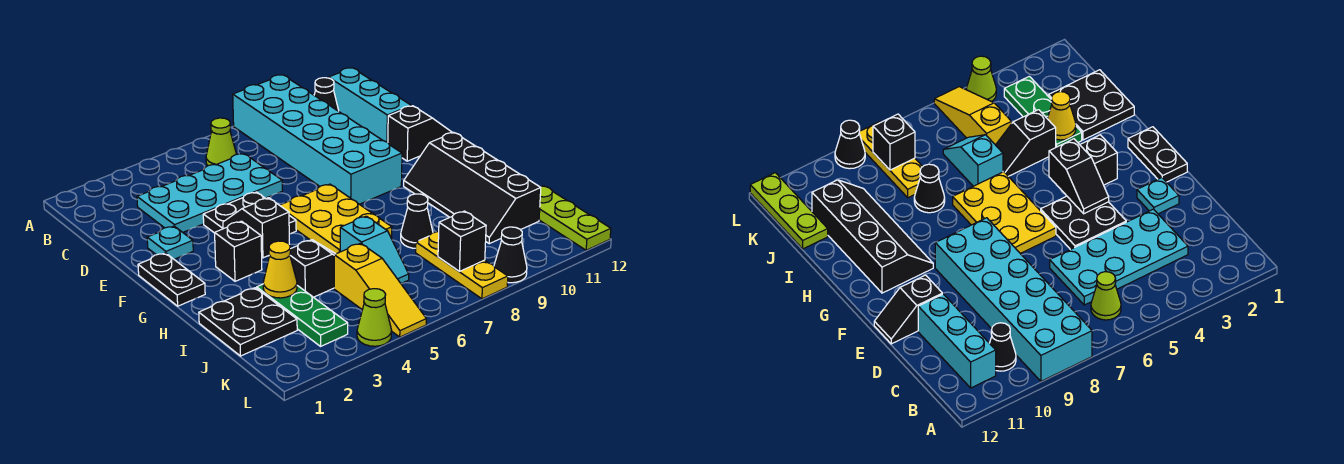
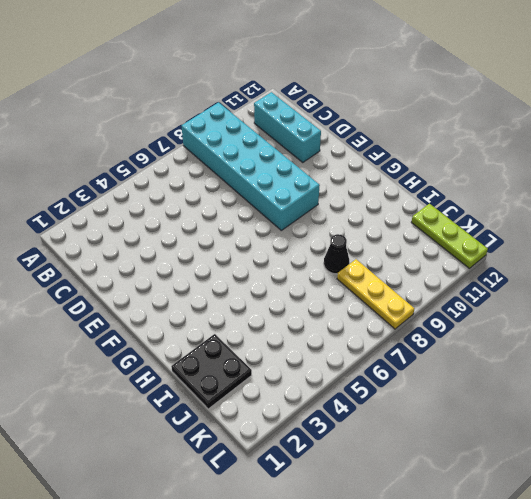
none -> lime cone B6 level 1
none -> black cone B10 level 1
none -> cyan plate C3:D6 level 1

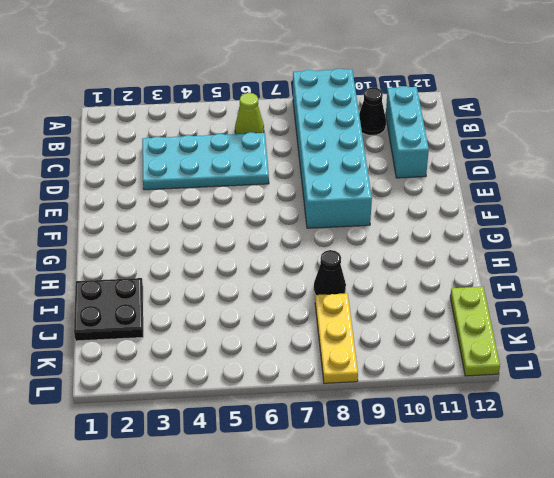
none -> cyan plate E2 level 1
none -> black plate E4:F5 level 1
none -> black slope E11:E12 level 1 top 11

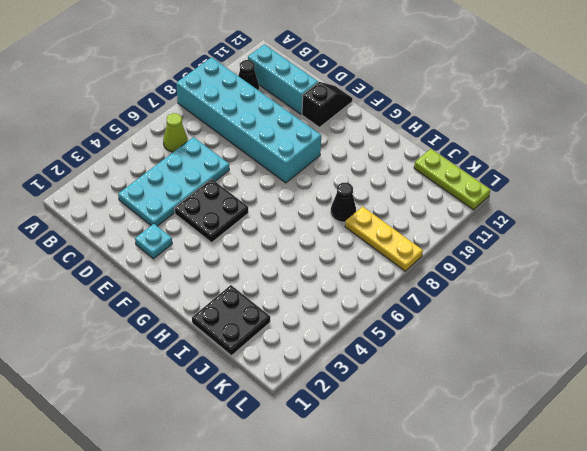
none -> black plate F1:G1 level 1
none -> yellow plate F6:H7 level 1
none -> black brick G3 level 1

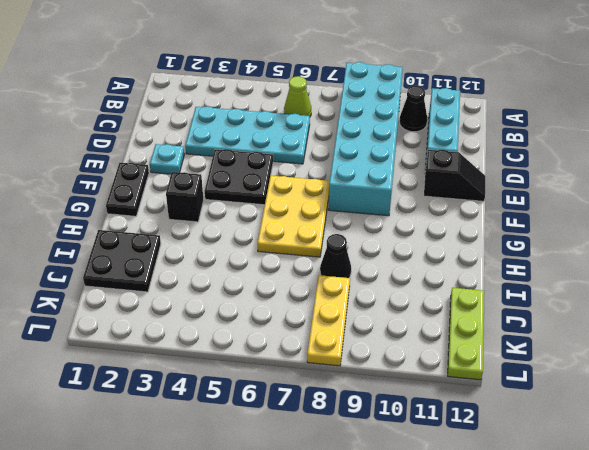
none -> black slope G10:J11 level 1 top 11
none -> green plate I3:K3 level 1
none -> black slope I4:I5 level 1 top 4

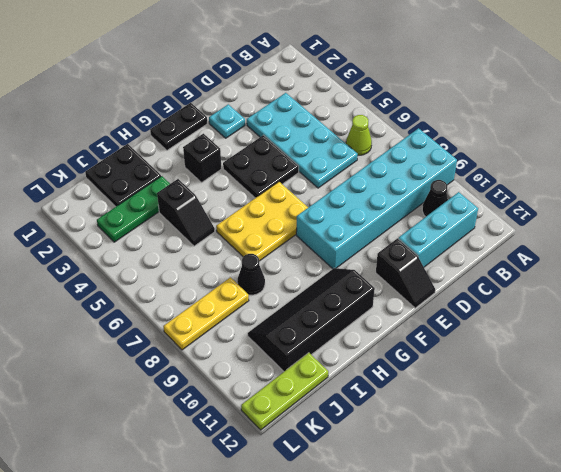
none -> cyan slope I6:J6 level 1 top I
none -> yellow slope J5:L5 level 1 top J
none -> lime cone L4 level 1

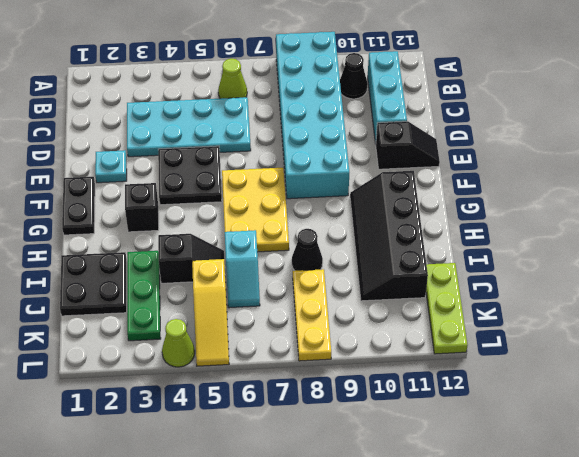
none -> black cone L9 level 1
none -> black slope F4:G4 level 2 top G
none -> yellow cone I3 level 2

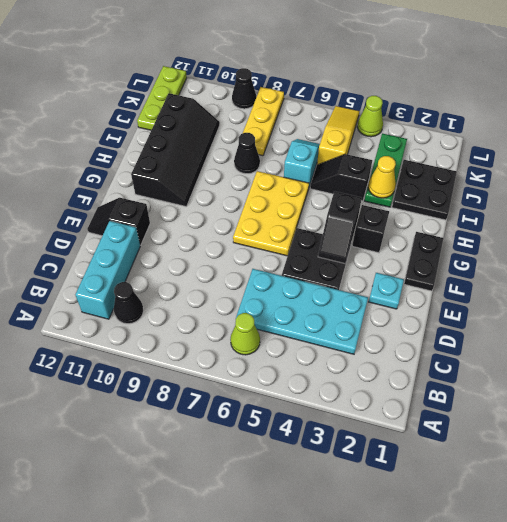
none -> cyan brick A8:F9 level 1
none -> black brick K8 level 2

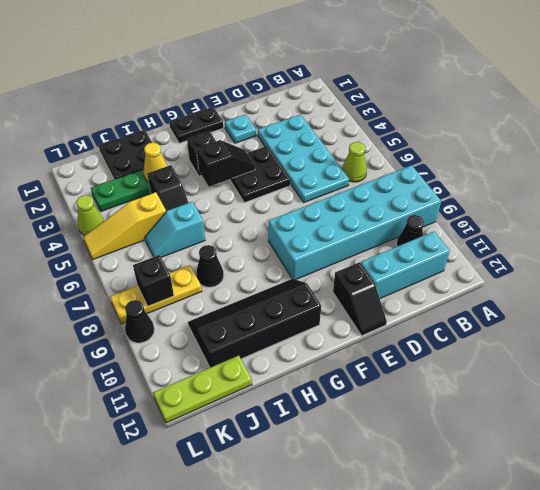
none -> yellow plate F6:H7 level 1

